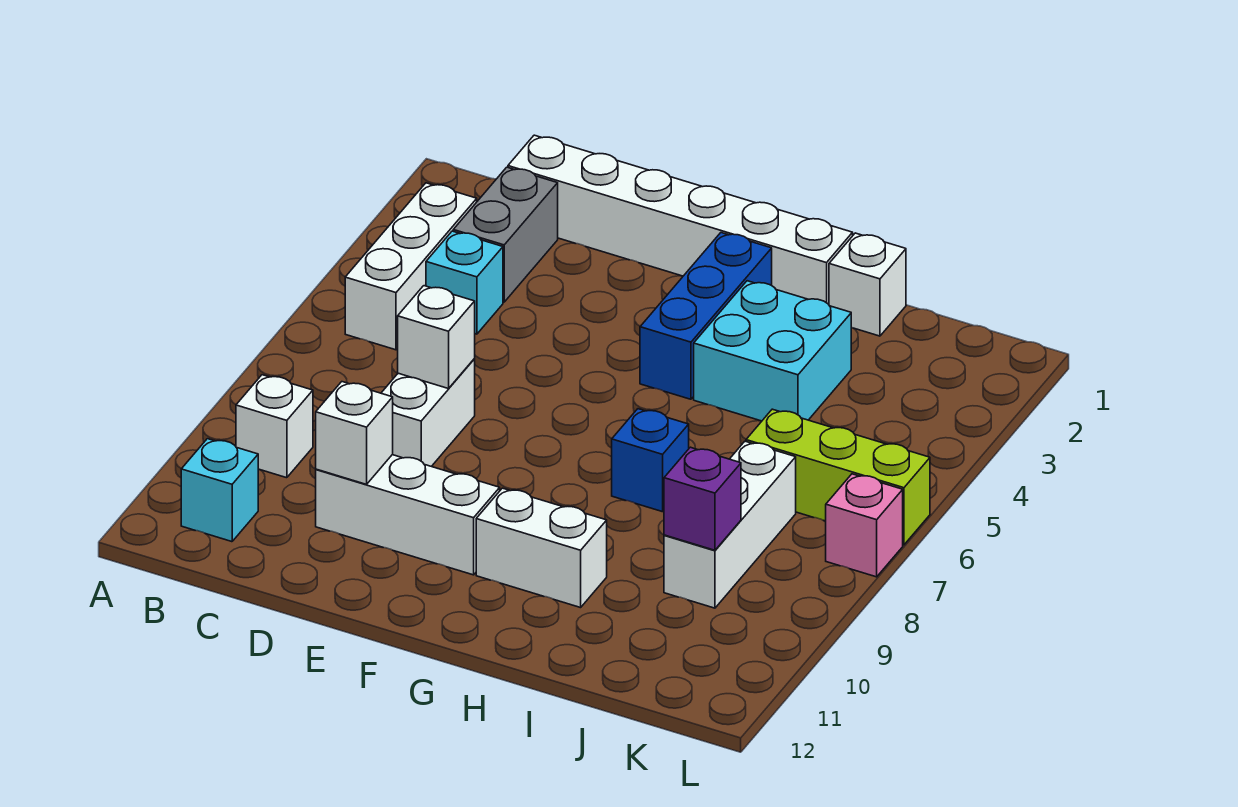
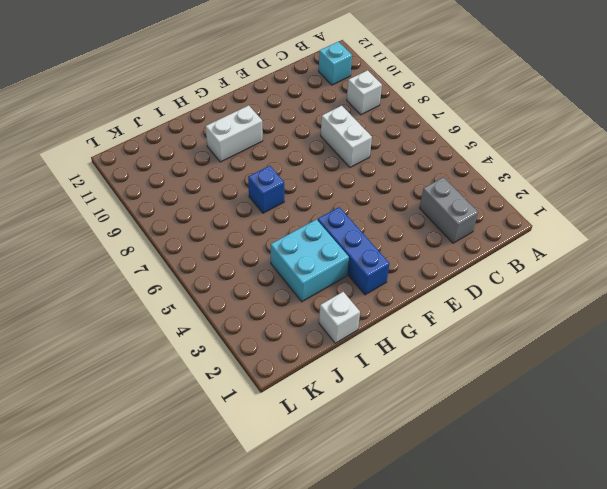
none -> white brick B3:B5 level 1
none -> white brick C1:H1 level 1
none -> cyan brick C4 level 1

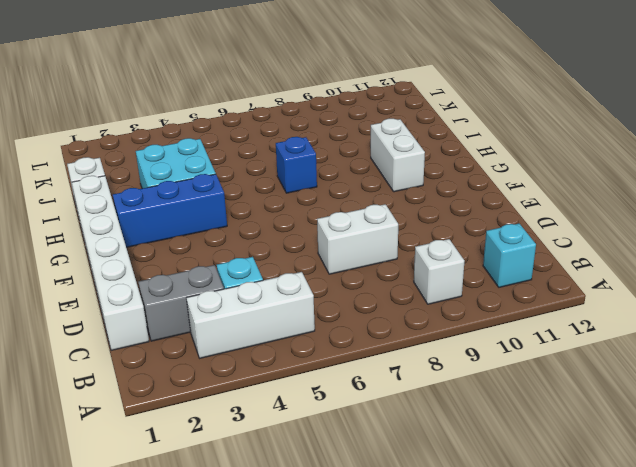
none -> white brick D10:F10 level 1
none -> lime brick J6:L6 level 1
none -> white brick J7:J9 level 1

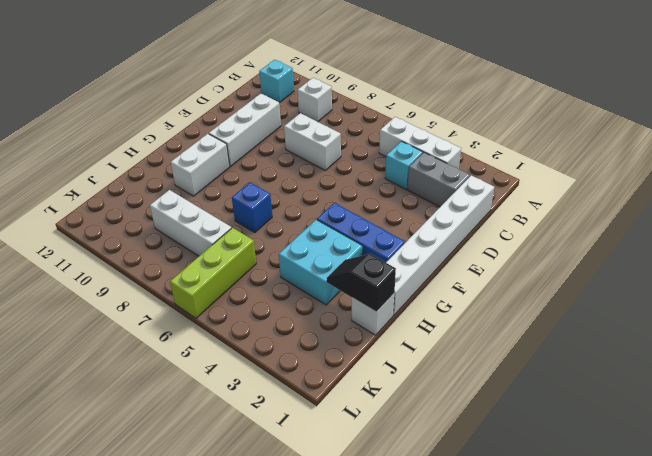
black slope I1:I2 level 2 top 1 -> none
none -> pink brick L7 level 1
none -> white brick D7 level 2
none -> white brick D10 level 2

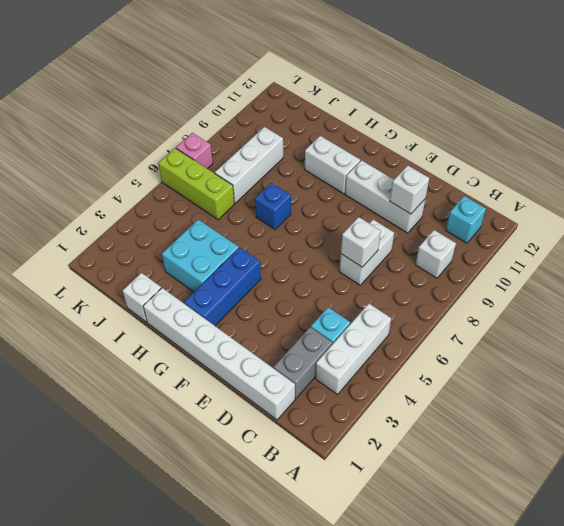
none -> purple brick J9 level 2

